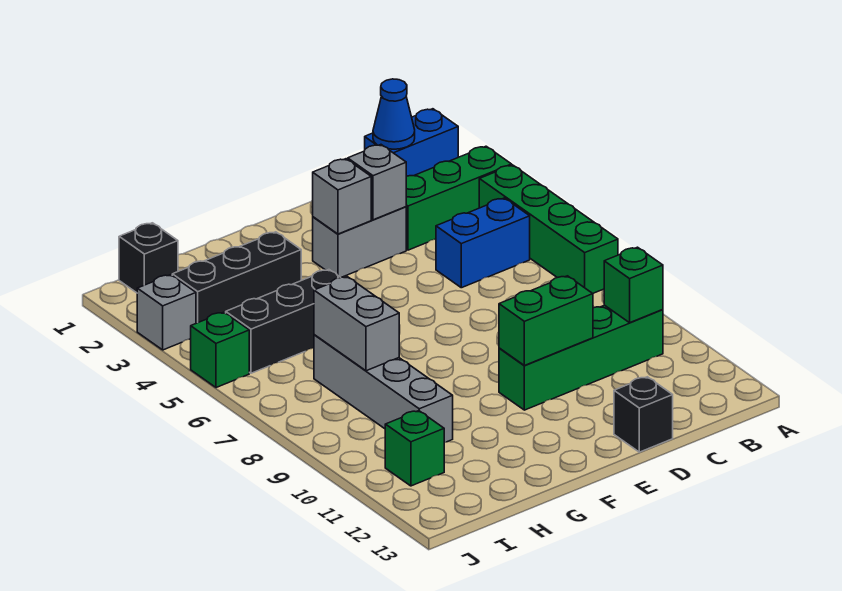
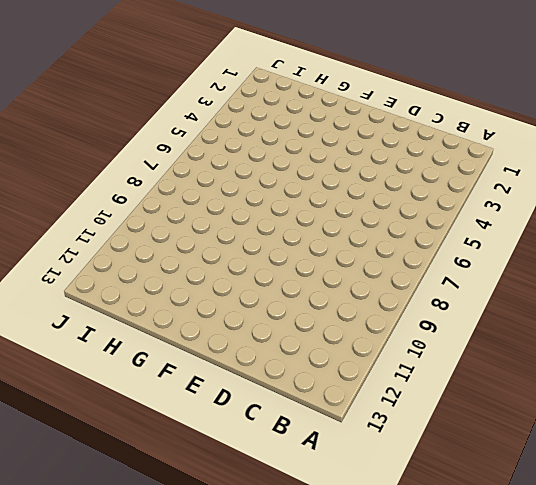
none -> blue brick A1:B1 level 1
none -> green brick A3:C3 level 1
none -> green brick A4:A7 level 1

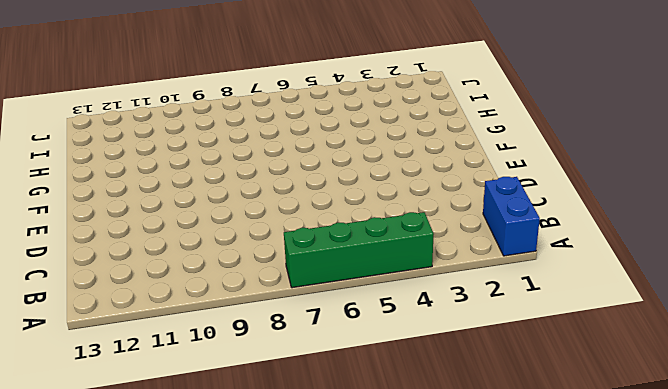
none -> green brick A3:C3 level 1
none -> blue brick B5:C5 level 1
none -> green brick B10:E10 level 1

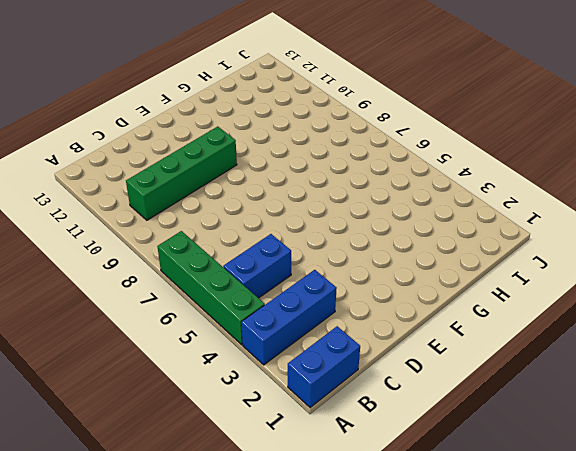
blue brick A3:C3 level 1 -> green brick A3:C3 level 1
none -> grey brick D3:E3 level 1
none -> black brick D13 level 1
none -> black brick G3:I3 level 1

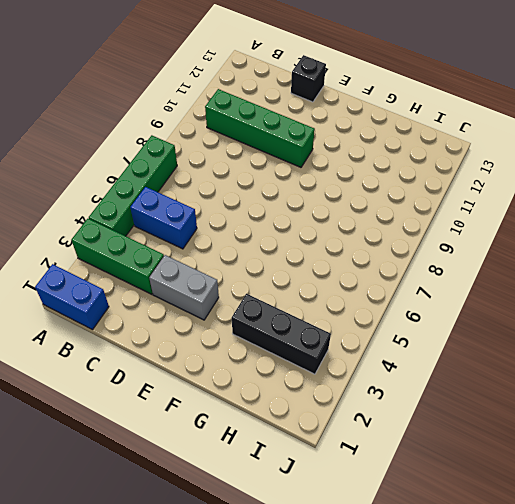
none -> black brick G5:I5 level 1
none -> grey brick H7:H10 level 1
none -> black brick I1 level 1

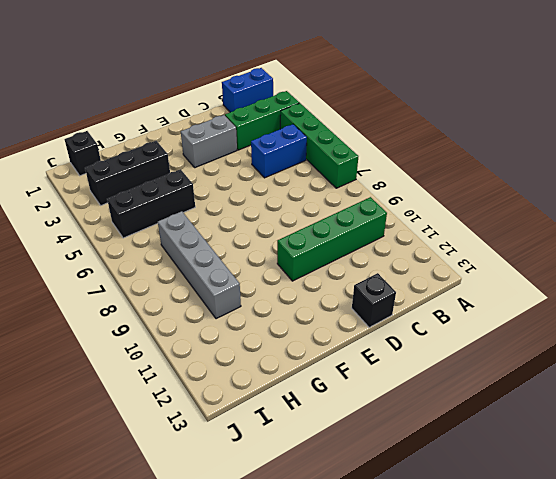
none -> green brick I11 level 1
none -> grey brick J3 level 1
none -> green brick J5 level 1

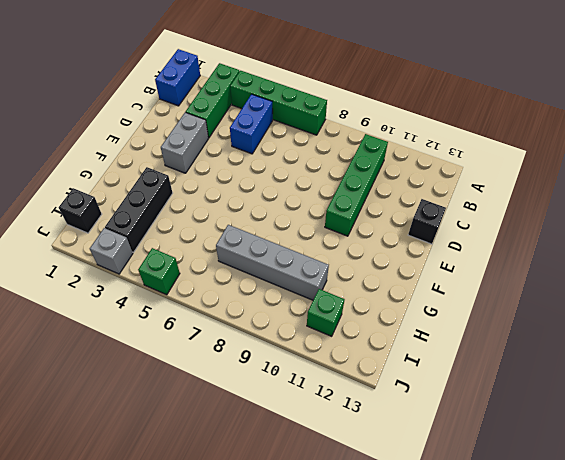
none -> black brick G5:I5 level 1
none -> blue cone B1 level 2
none -> green brick B10 level 2

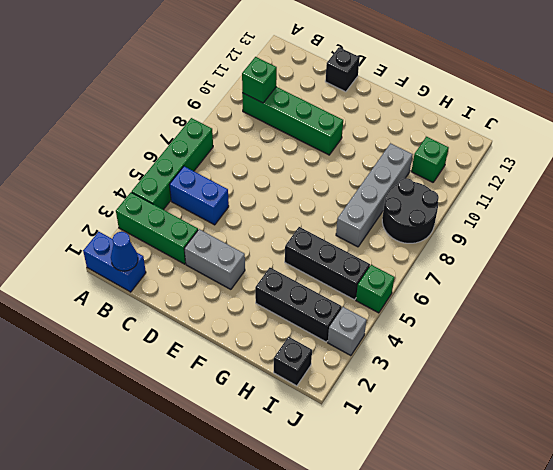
black round brick I8:J9 level 1 -> none
none -> grey brick D3 level 2
none -> green brick D10:E10 level 2
none -> grey brick E3 level 2

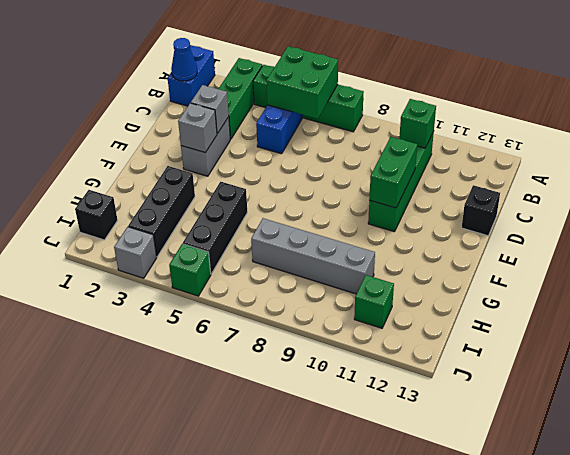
green brick A5:B6 level 2 -> none
none -> grey brick H7:H8 level 2

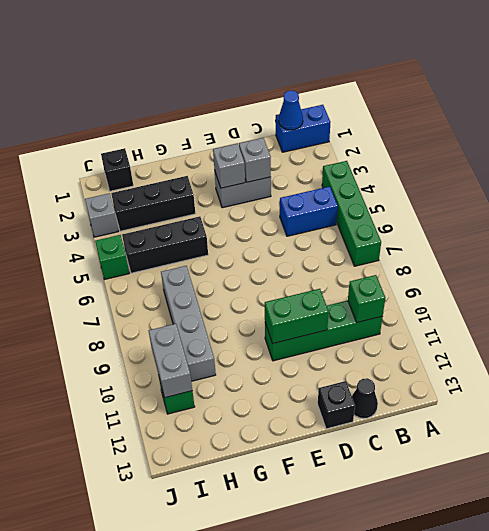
black cone C13 level 1 -> none
grey brick I10:I11 level 2 -> grey brick H7:H8 level 2
none -> green brick A3:C3 level 1

